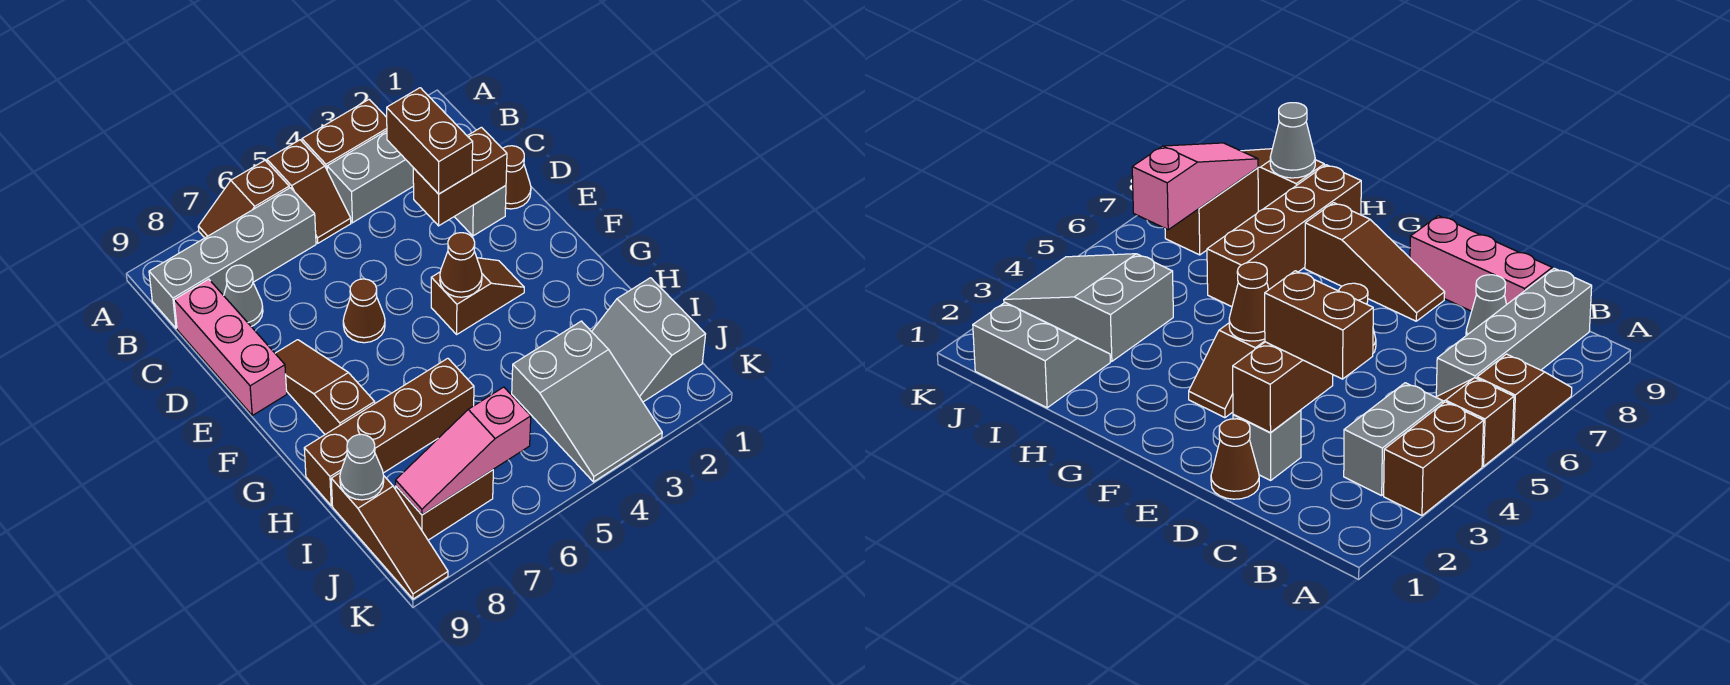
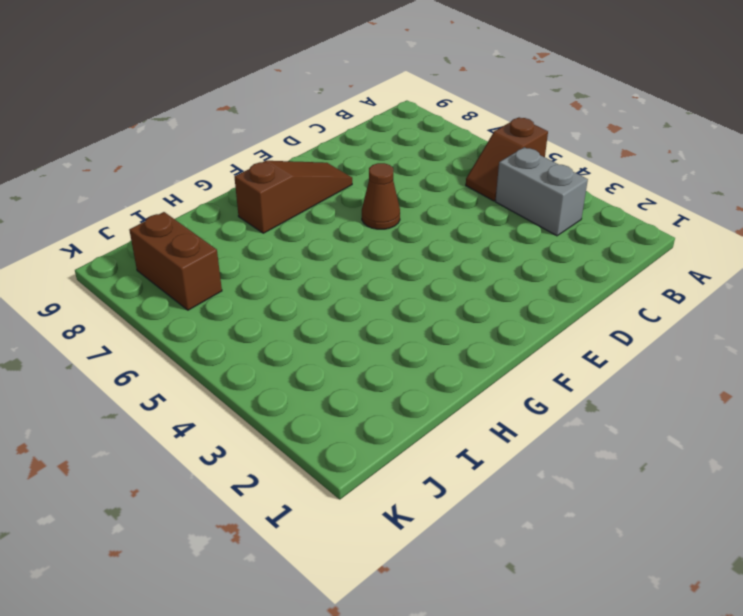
none -> brown brick A3:A4 level 1
none -> brown slope A6:A7 level 1 top 6
none -> grey brick B6:B9 level 1

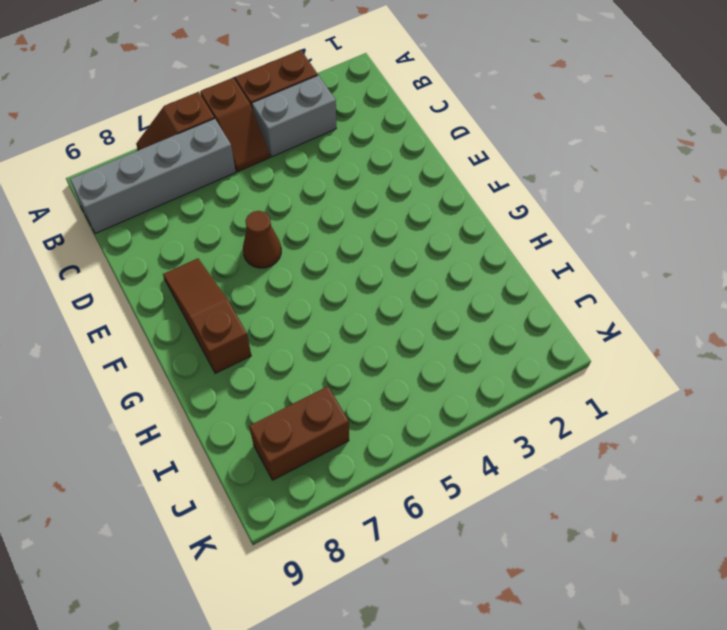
none -> grey cone C8 level 1
none -> pink brick C9:E9 level 1
none -> brown cone D1 level 1

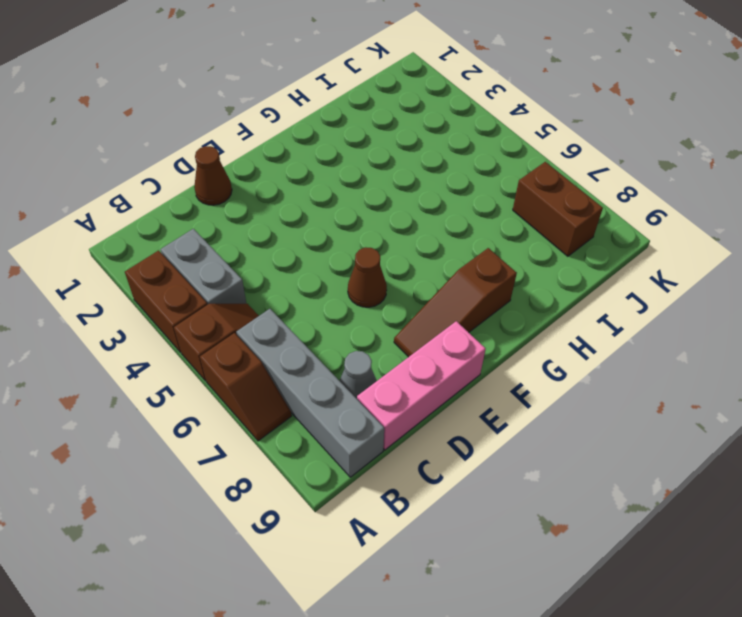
none -> grey brick D2 level 1
none -> brown slope F3:F4 level 1 top 4
none -> brown brick H6:H9 level 1

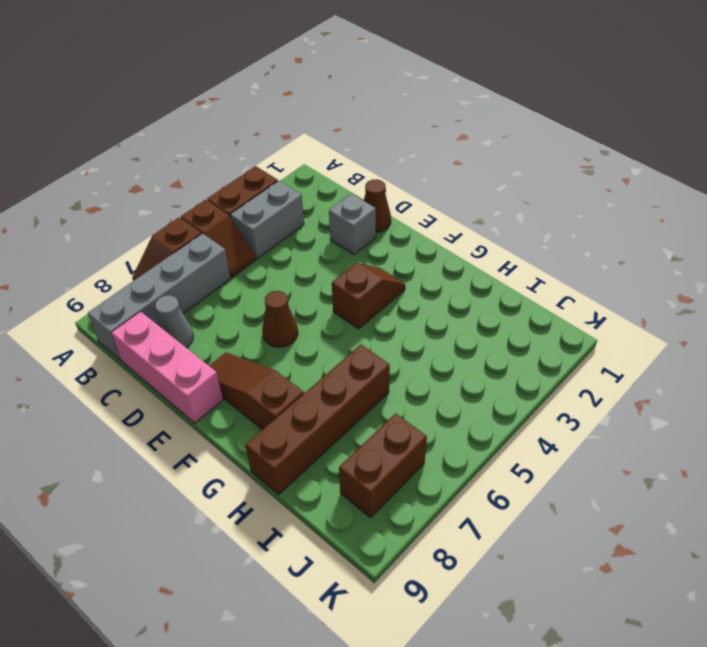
none -> grey slope I1:J2 level 1 top 1
none -> grey slope I3:K4 level 1 top I
none -> brown slope I9:K9 level 1 top I

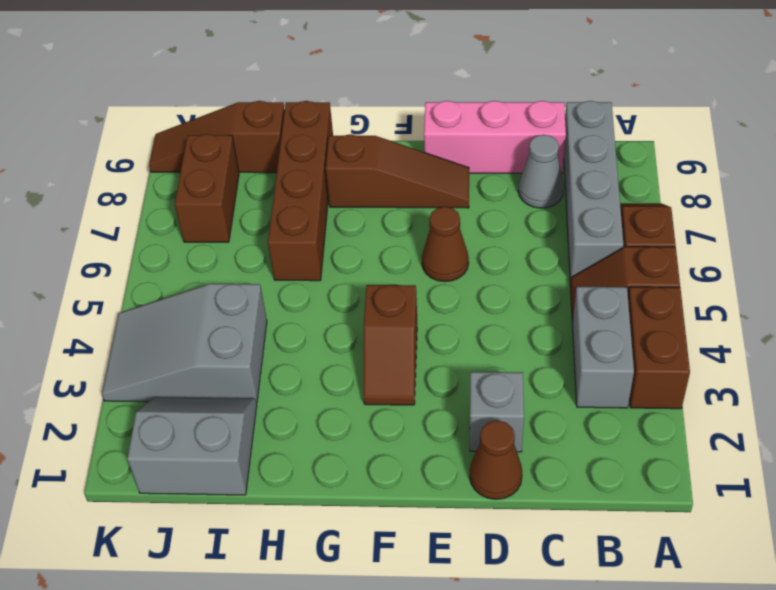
none -> brown brick D2:D3 level 2
none -> brown cone F4 level 2
none -> grey cone I9 level 2

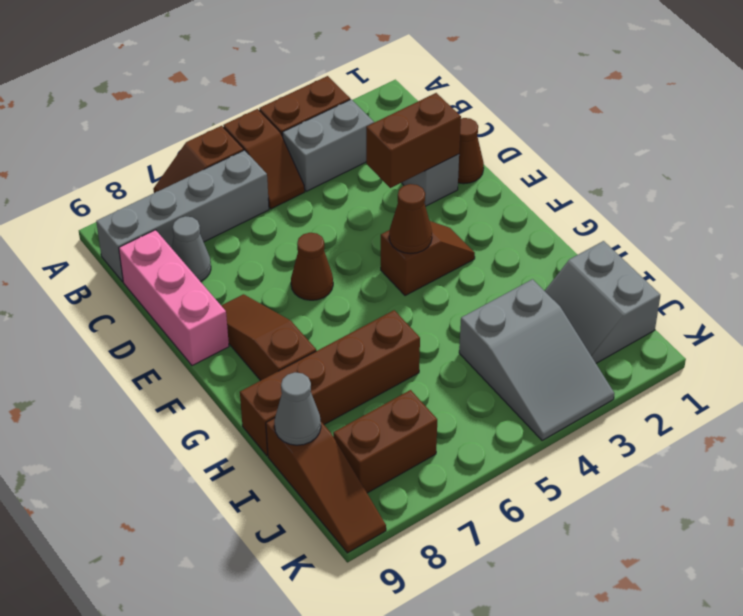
none -> pink slope J6:J8 level 2 top 6
none -> brown brick C3:D3 level 3

